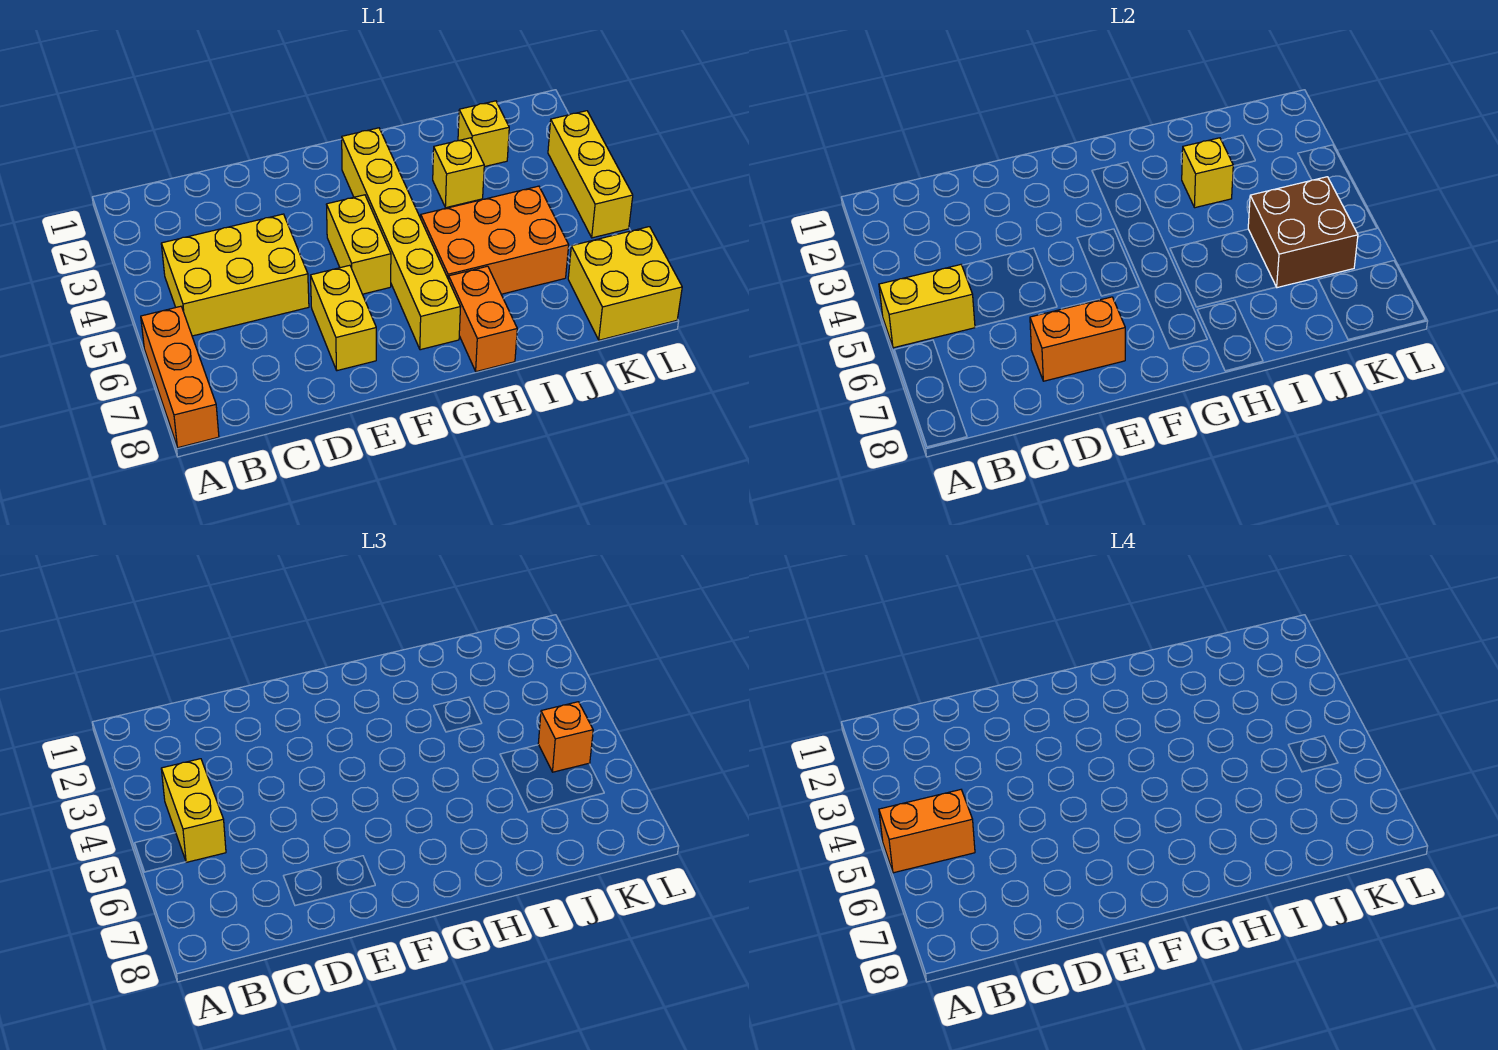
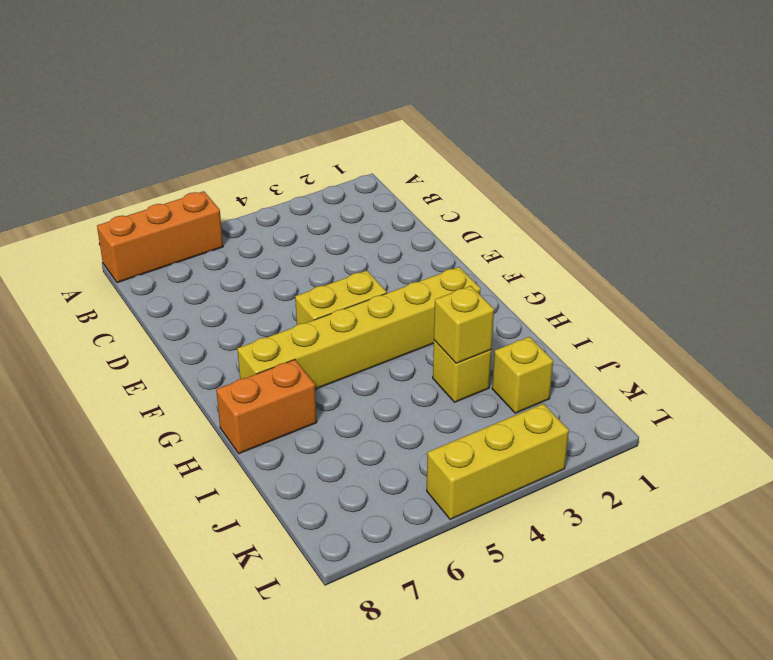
none -> yellow brick B4:D5 level 1
none -> yellow brick E6:E7 level 1
none -> orange brick H5:J6 level 1

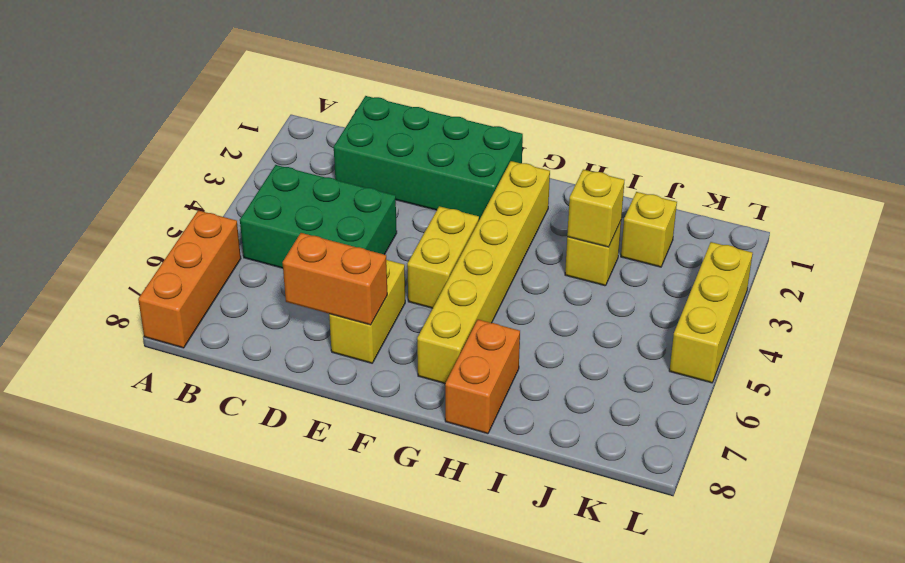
green brick B4:D5 level 1 -> yellow brick B4:D5 level 1
green brick C1:F2 level 1 -> none
none -> orange brick H5:J6 level 1
none -> yellow brick K7:L8 level 1
none -> yellow brick A5:B5 level 2

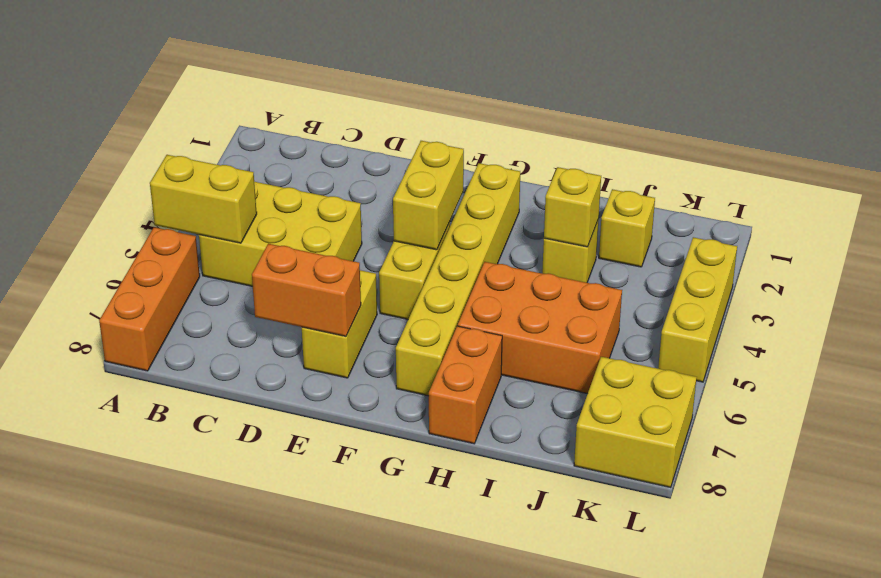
yellow brick F3:F4 level 2 -> yellow brick B4:B5 level 3
none -> brown brick J5:K6 level 2
none -> orange brick K5 level 3
none -> orange brick A5:B5 level 4

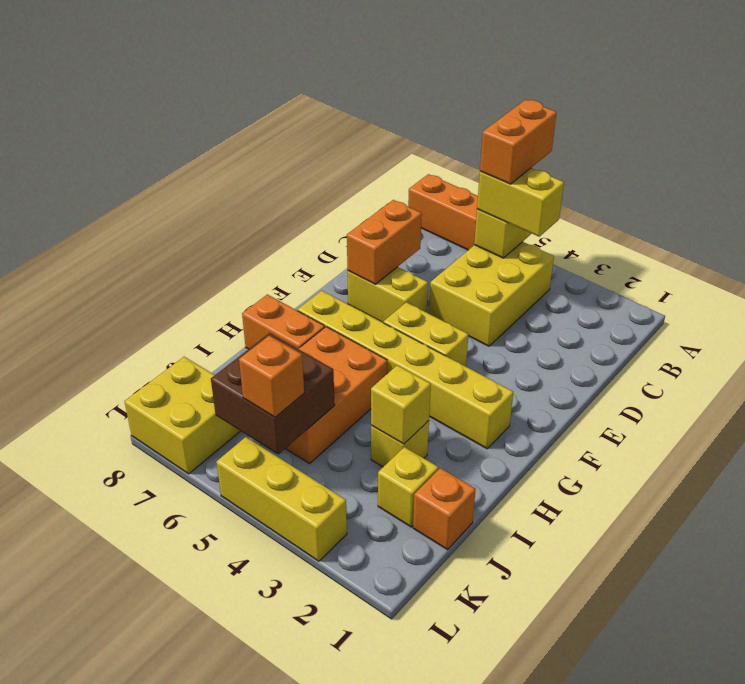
orange brick J1 level 1 -> none

